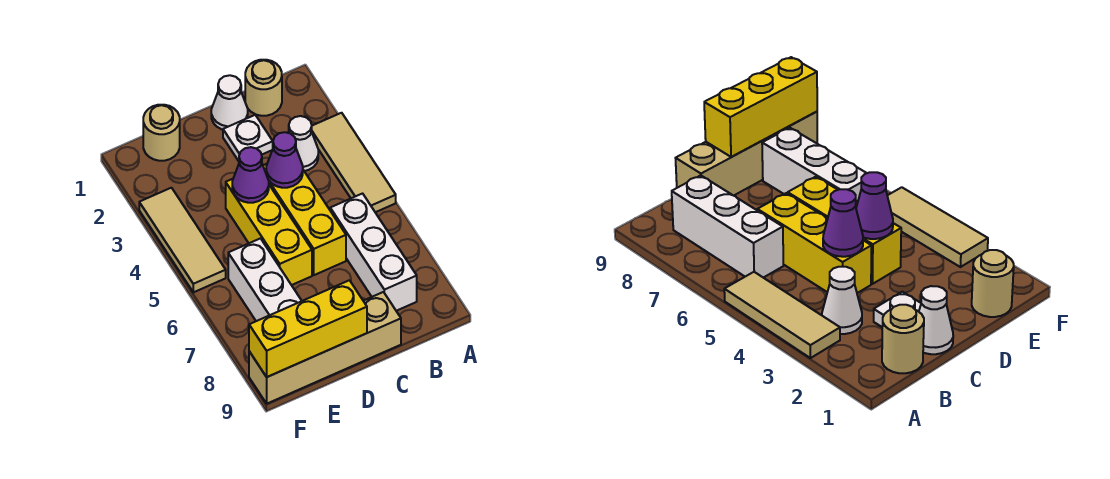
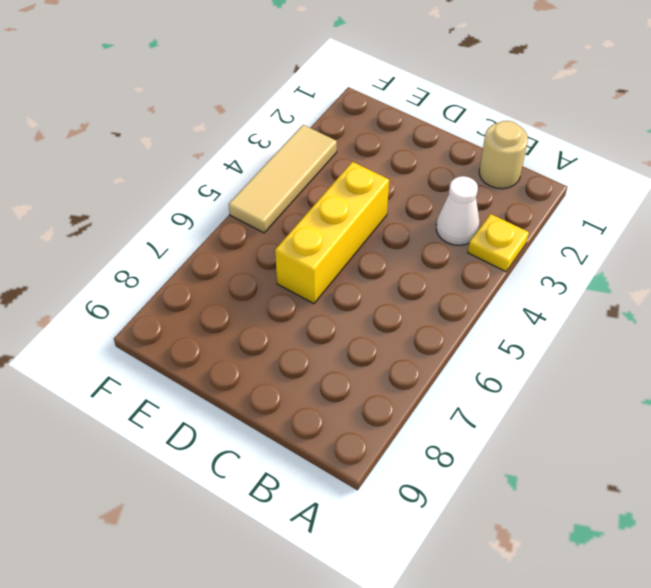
yellow plate A3 level 1 -> tan tile A3:A5 level 1
none -> white brick B6:B8 level 1
none -> white cone C1 level 1
none -> white plate C2 level 1

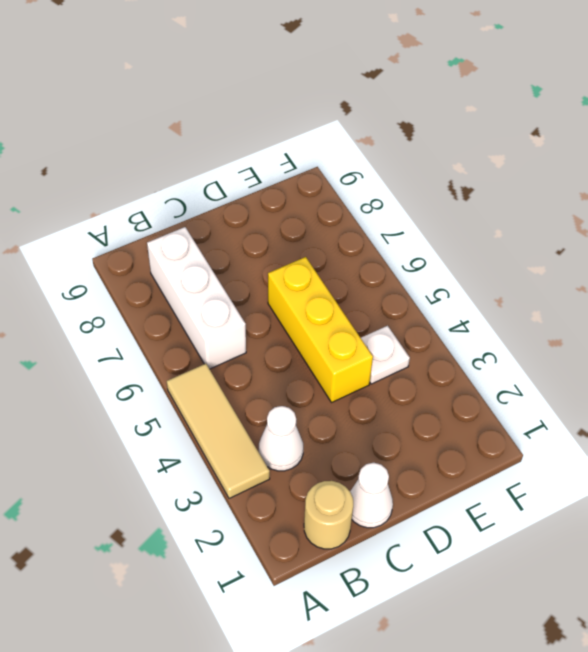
white plate E4 level 1 -> white plate C2 level 1
none -> yellow brick C4:C6 level 1
none -> tan brick C9:F9 level 1
none -> tan round brick E1 level 1

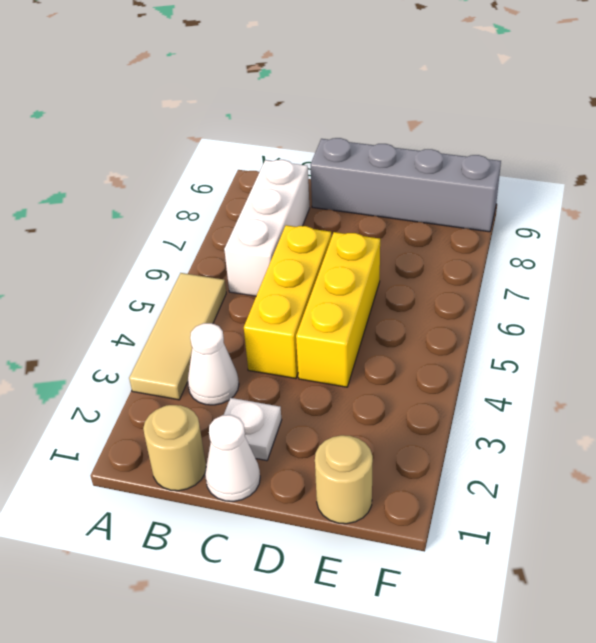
grey brick C9:F9 level 1 -> tan brick C9:F9 level 1
none -> white brick E6:E8 level 1
none -> tan tile F3:F5 level 1
none -> purple cone C4 level 2

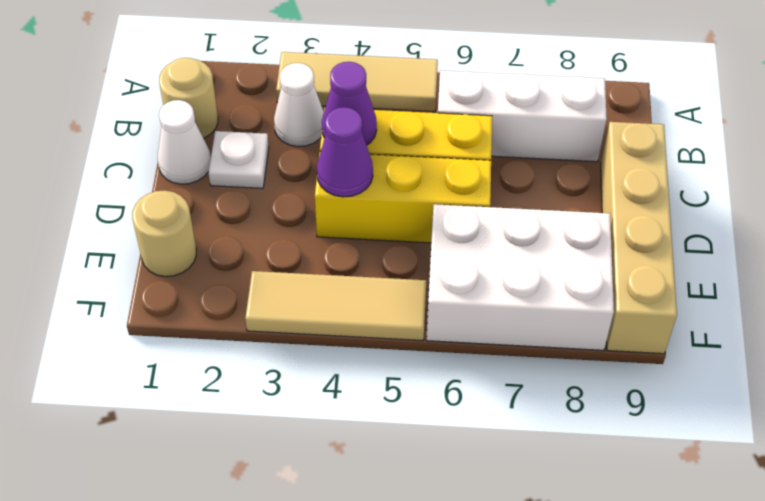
white brick E6:F8 level 1 -> white brick E6:E8 level 1
none -> yellow brick D9:F9 level 2

